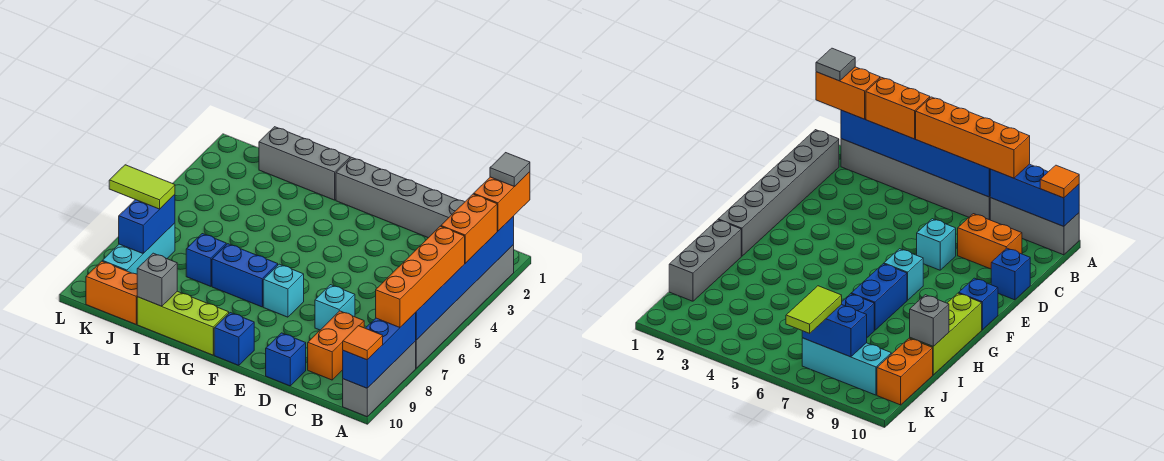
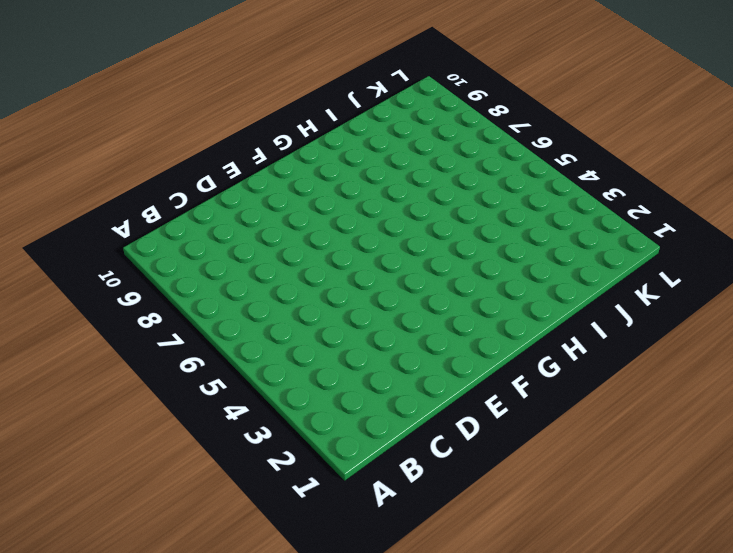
none -> grey brick A2:A7 level 1
none -> grey brick A8:A10 level 1
none -> grey brick B1:G1 level 1

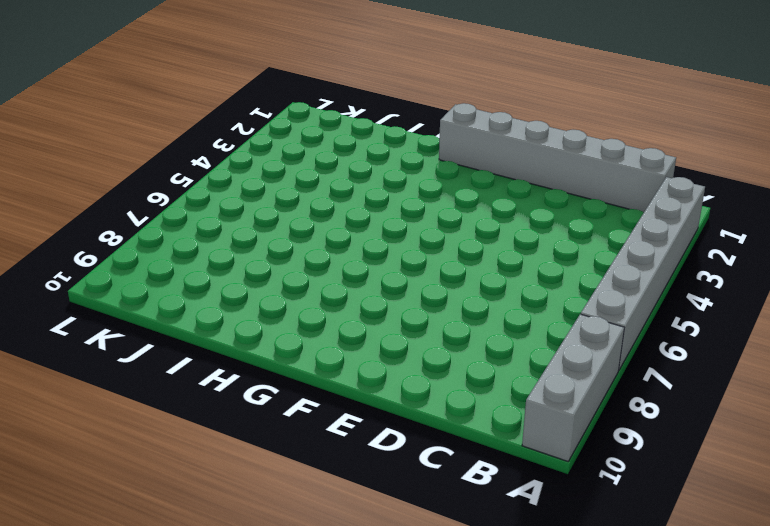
none -> orange brick C8:C9 level 1
none -> cyan brick D7 level 1
none -> blue brick D10 level 1

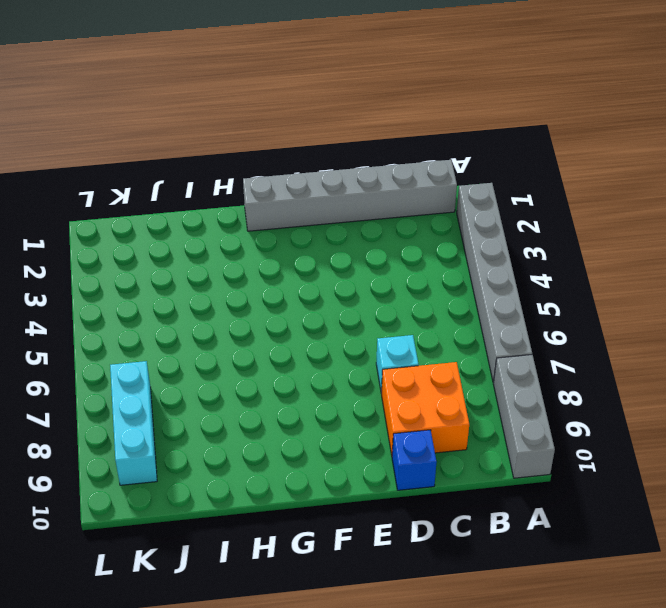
orange brick C8:D9 level 1 -> orange brick C8:C9 level 1
none -> cyan brick F7 level 1
none -> blue brick F10 level 1
none -> blue brick G7:H7 level 1

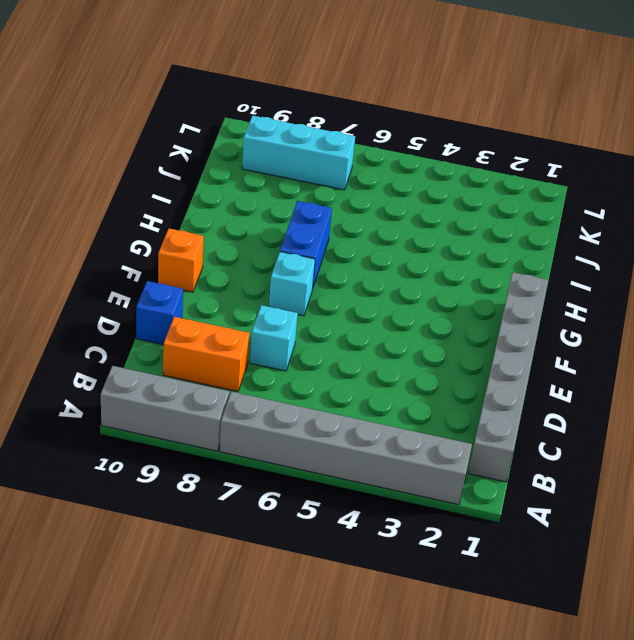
orange brick F10 level 1 -> blue brick F10 level 1
none -> lime brick G10:I10 level 1
none -> grey brick H1:J1 level 1
none -> blue brick I7 level 1

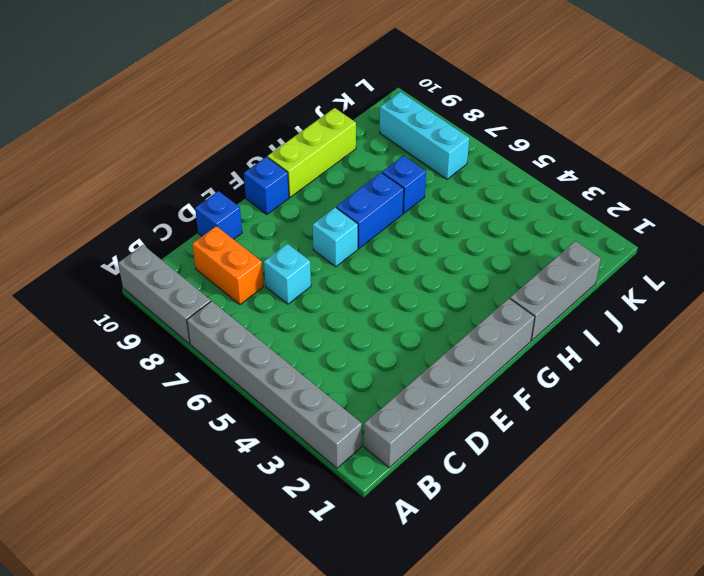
none -> orange brick J10:K10 level 1
none -> blue brick A2:A7 level 2
none -> blue brick A8:A10 level 2

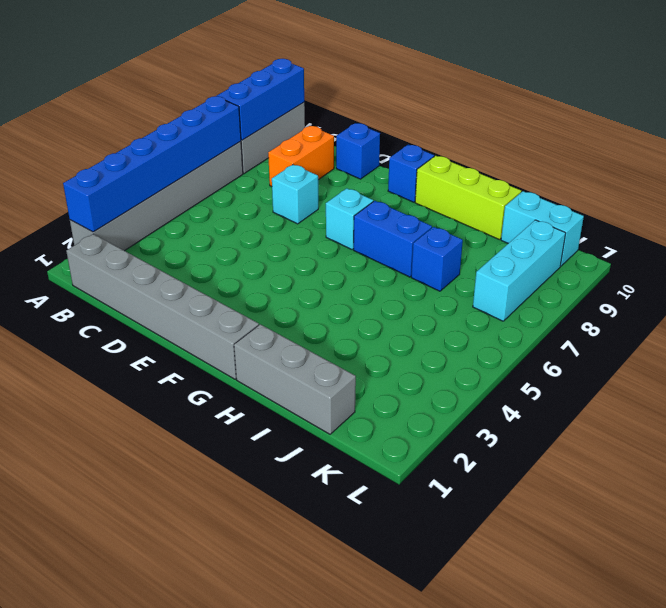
cyan brick J10:K10 level 1 -> orange brick J10:K10 level 1
none -> grey brick I10 level 2
none -> blue brick K7:K8 level 2
none -> orange brick A1:A2 level 3

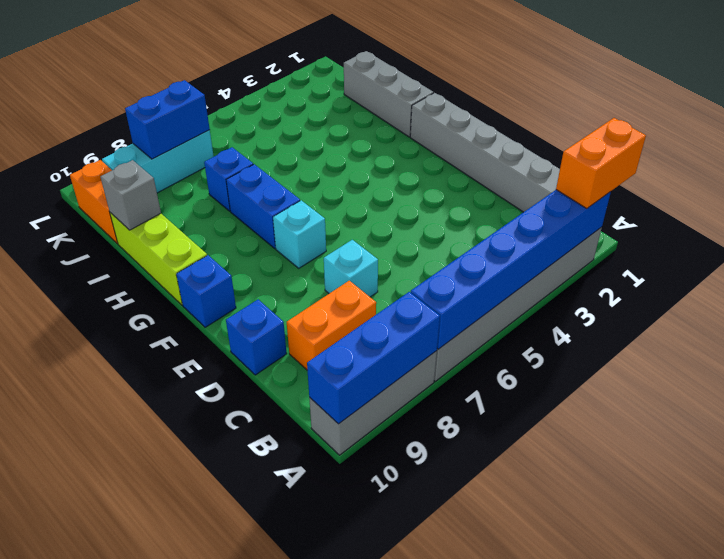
none -> orange brick A3:A4 level 3
none -> orange brick A5:A8 level 3
none -> orange tile A10 level 3

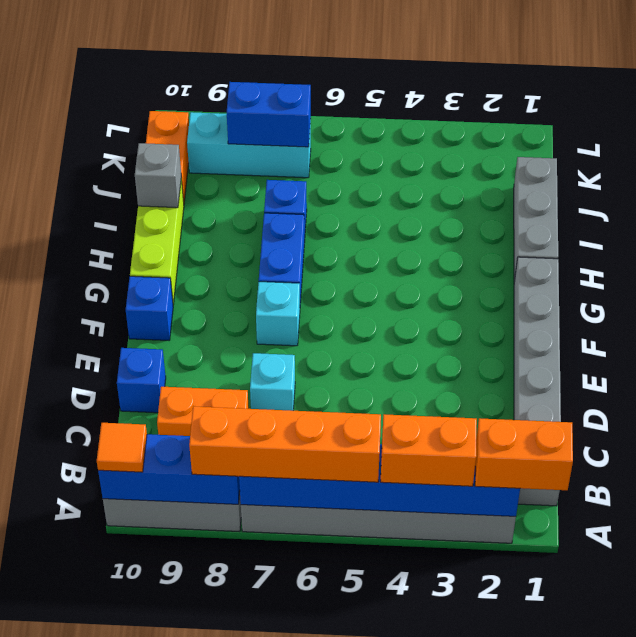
none -> lime tile K7:L7 level 3
none -> grey tile A1 level 4

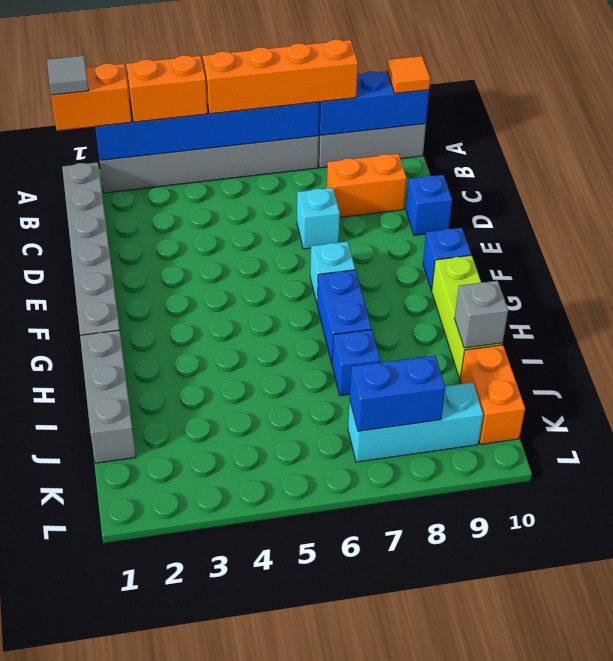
none -> lime tile K7:L7 level 3

